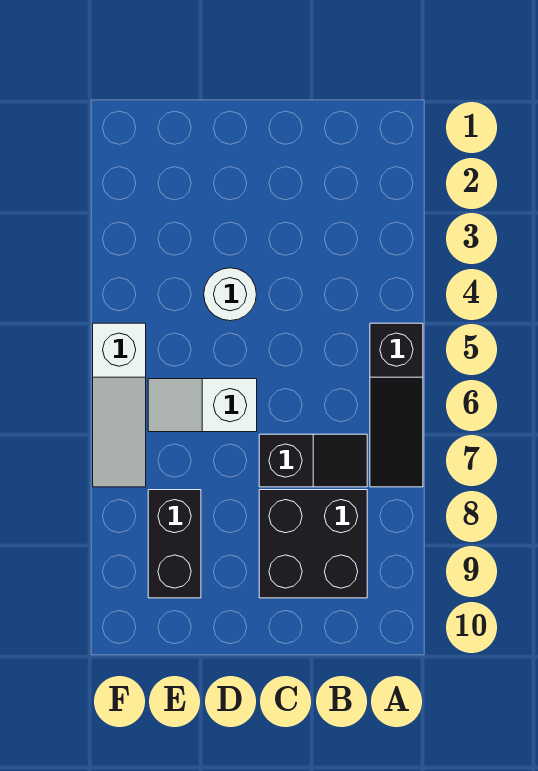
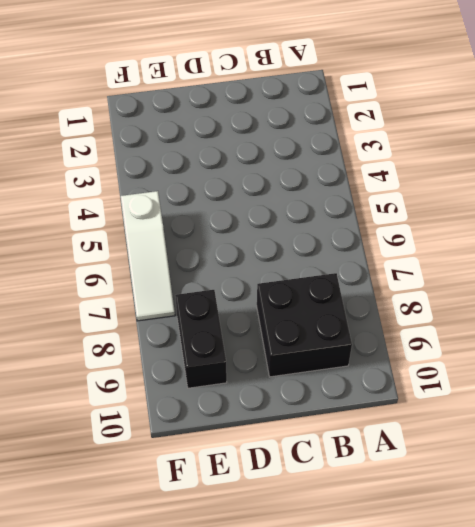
none -> black slope A5:A7 level 1 top 5
none -> black slope B7:C7 level 1 top C

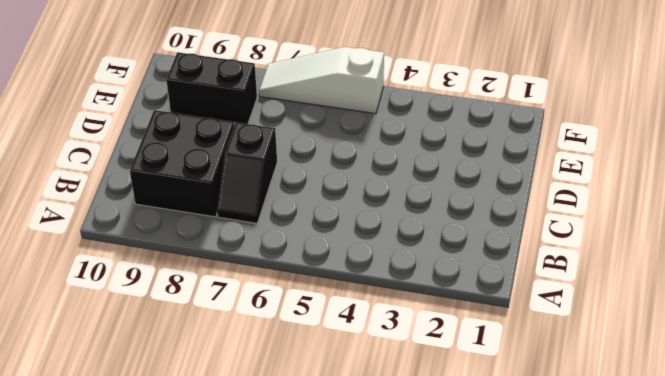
none -> black slope A5:A7 level 1 top 5
none -> white round brick D4 level 1

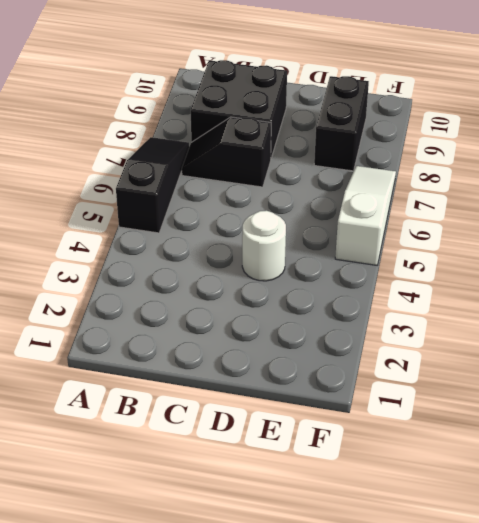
none -> white slope D6:E6 level 1 top D

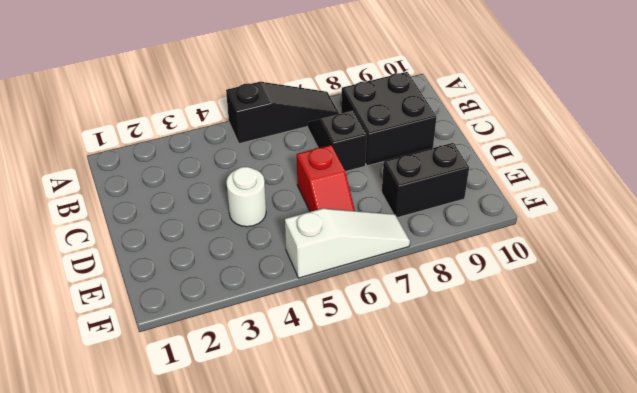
red slope D6:E6 level 1 top D -> white slope D6:E6 level 1 top D

